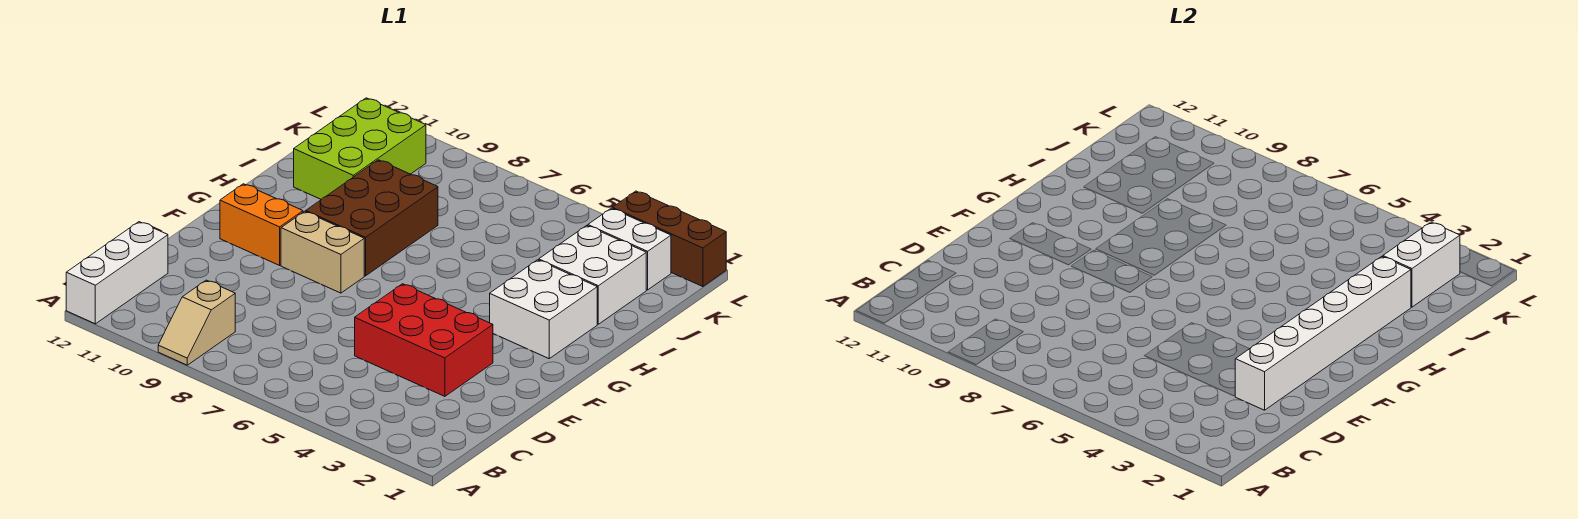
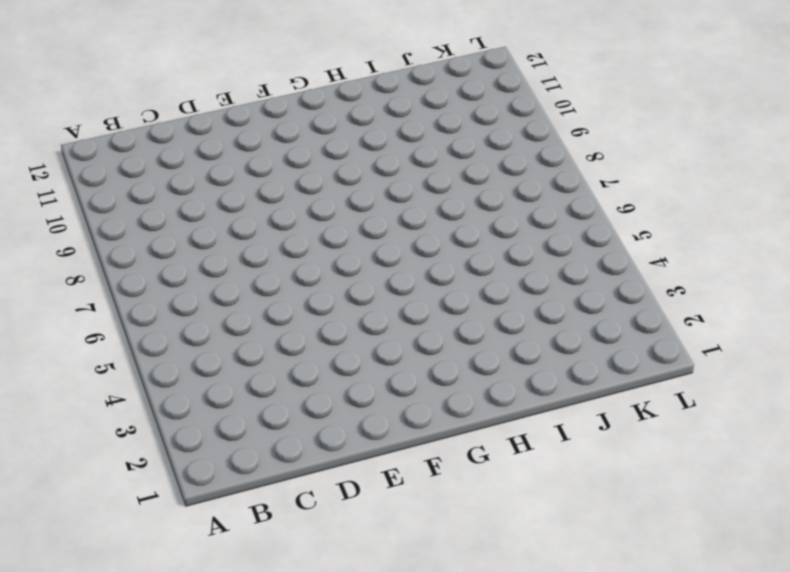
none -> tan slope A9:B9 level 1 top B
none -> white brick A12:C12 level 1
none -> red brick D3:E5 level 1

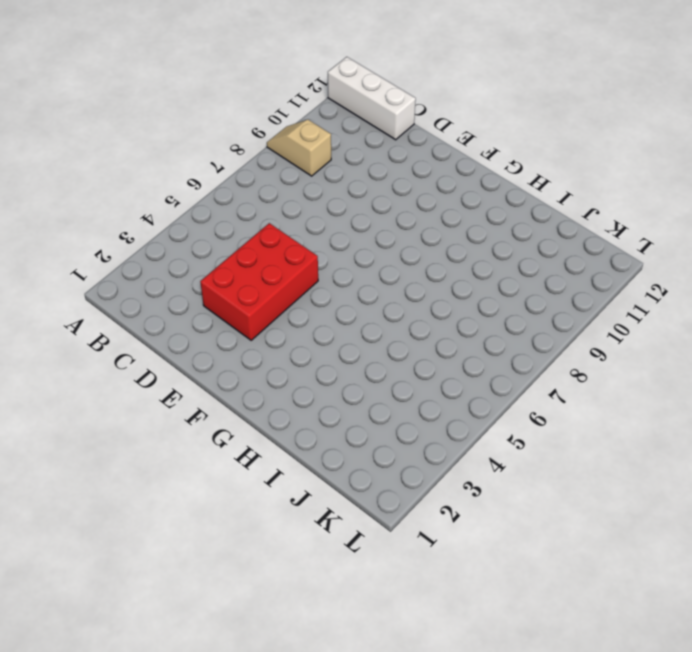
none -> tan brick F8:F9 level 1
none -> orange brick F10:F11 level 1
none -> white brick G2:H3 level 1

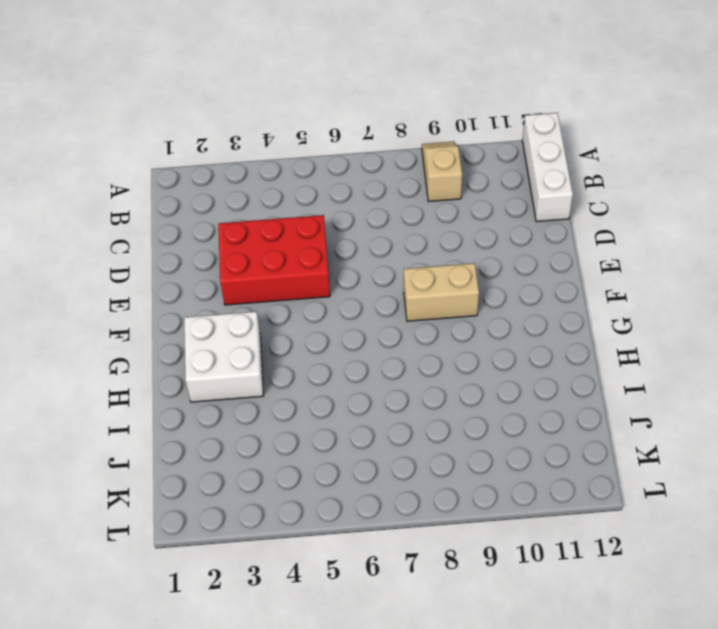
none -> orange brick F10:F11 level 1
none -> brown brick G8:I9 level 1
none -> white brick I2:J3 level 1

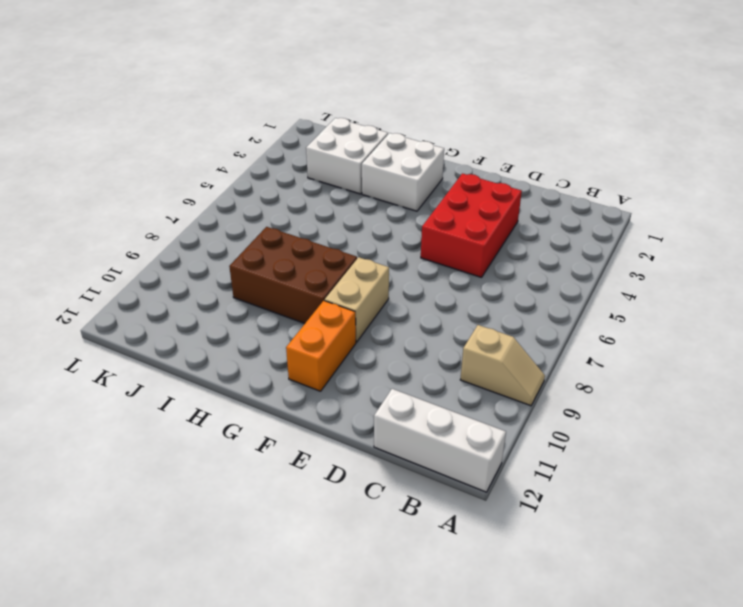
none -> lime brick I10:K11 level 1
none -> white brick K2:K3 level 1
none -> brown brick L1:L3 level 1

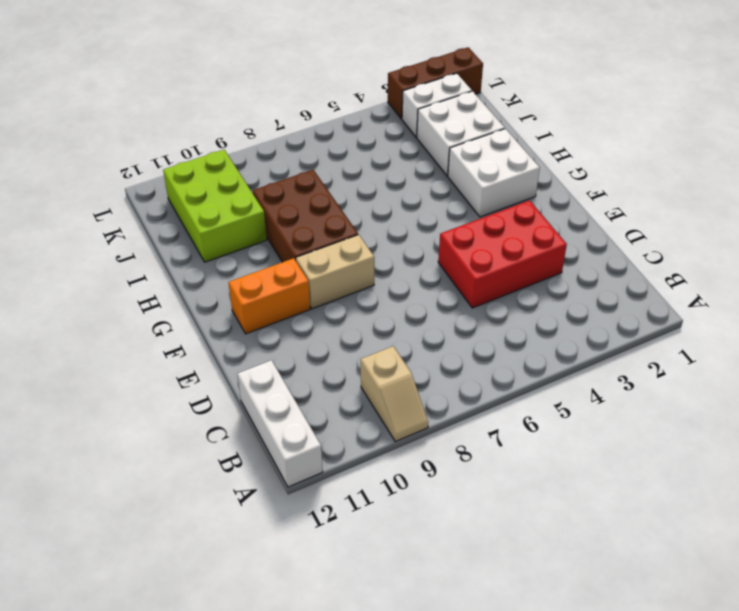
none -> white brick D2:I2 level 2
none -> white brick J2:K2 level 2

